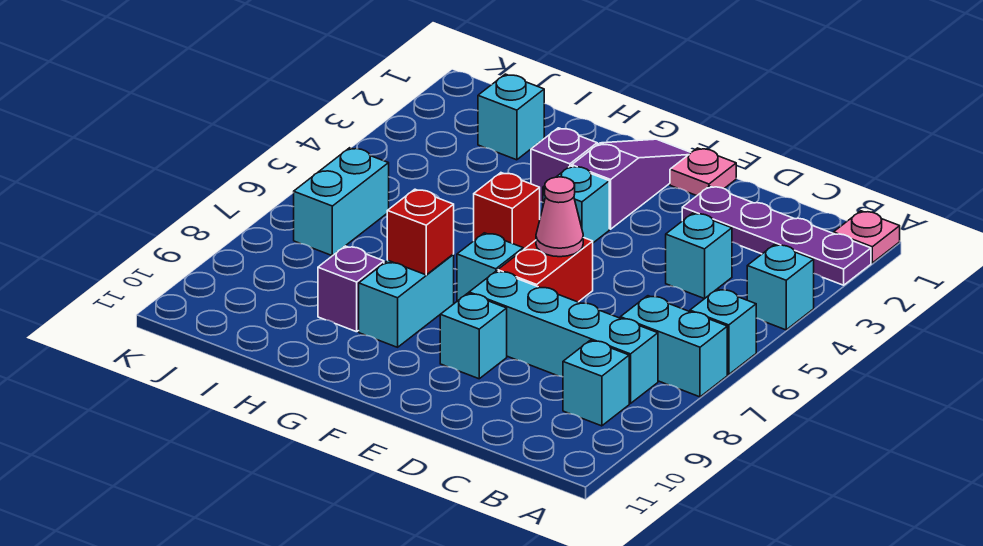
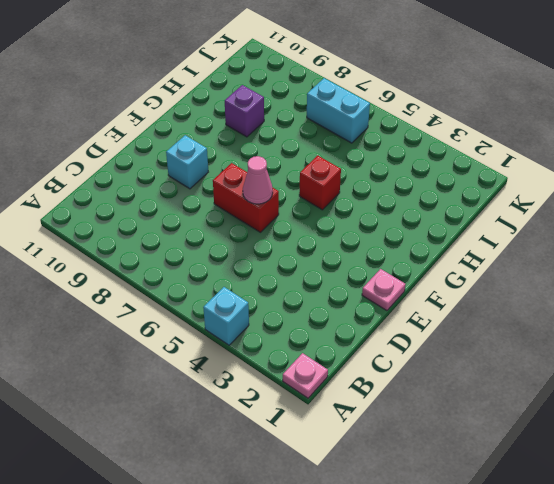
none -> purple plate A2:D2 level 1
none -> cyan brick A6 level 1
none -> cyan brick A7:B7 level 1

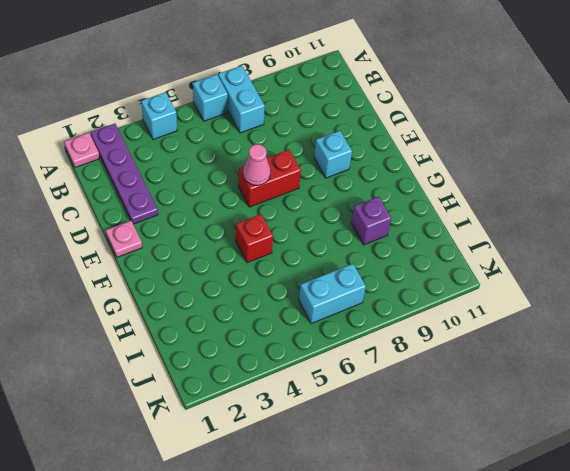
none -> cyan brick B8:E8 level 1
none -> cyan brick B9 level 1
none -> cyan brick C4 level 1

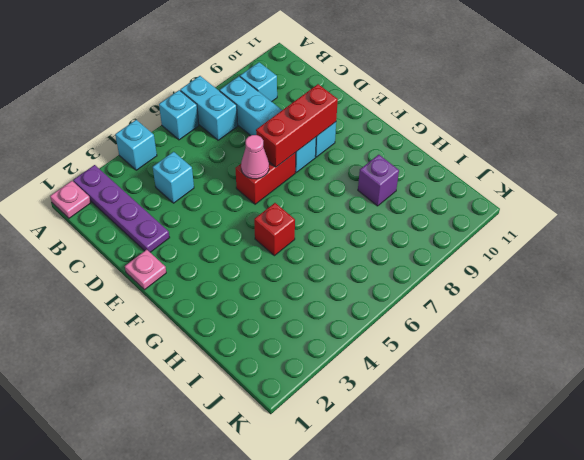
red brick E7:E9 level 2 -> none
none -> purple slope F1:F3 level 1 top 3
none -> cyan brick F4 level 1
none -> cyan brick F7 level 1

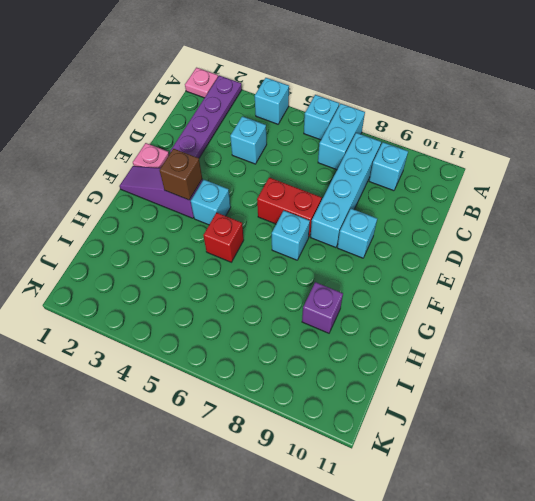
brown brick F3 level 2 -> none
none -> purple brick G3 level 1
none -> cyan brick G8:G9 level 1
none -> cyan brick I2 level 1

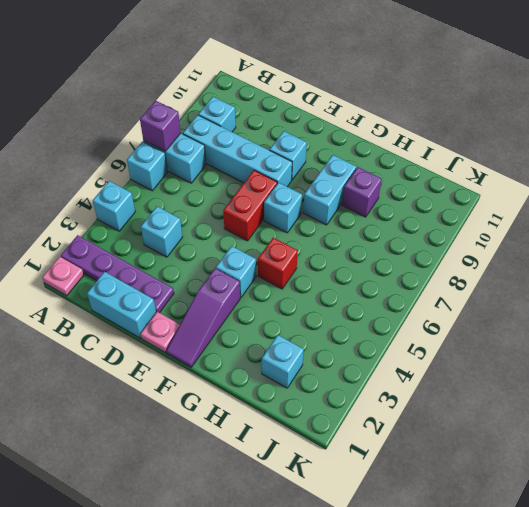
purple brick A7 level 2 -> purple brick G3 level 1
cyan brick C1:D1 level 1 -> cyan brick J6:J7 level 1
none -> pink cone E6 level 2
none -> red brick G8 level 2

